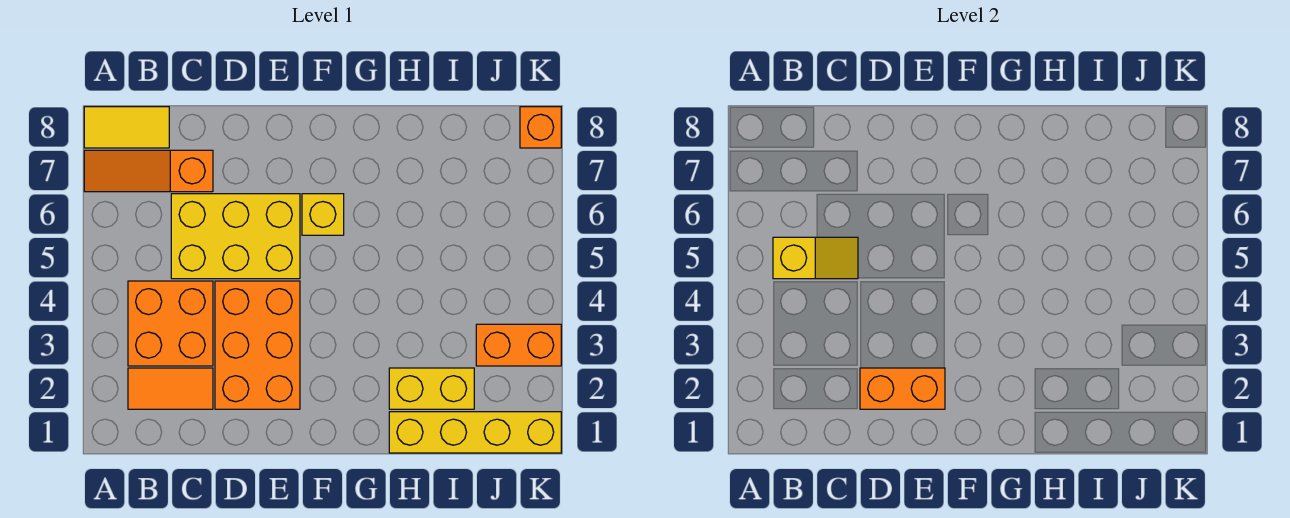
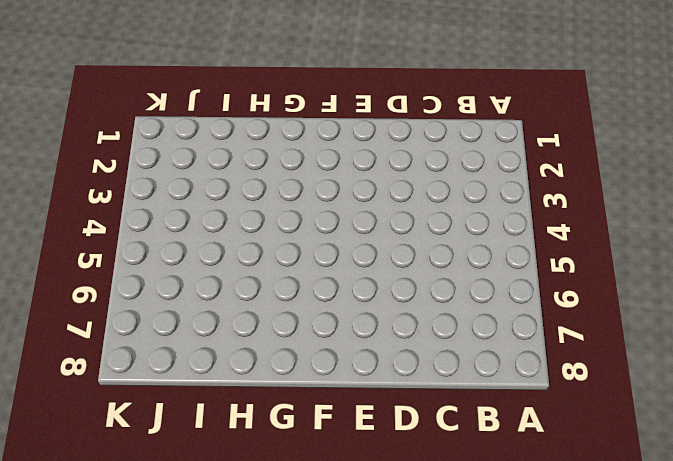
none -> orange slope A7:C7 level 1 top C
none -> yellow tile A8:B8 level 1
none -> orange tile B2:C2 level 1

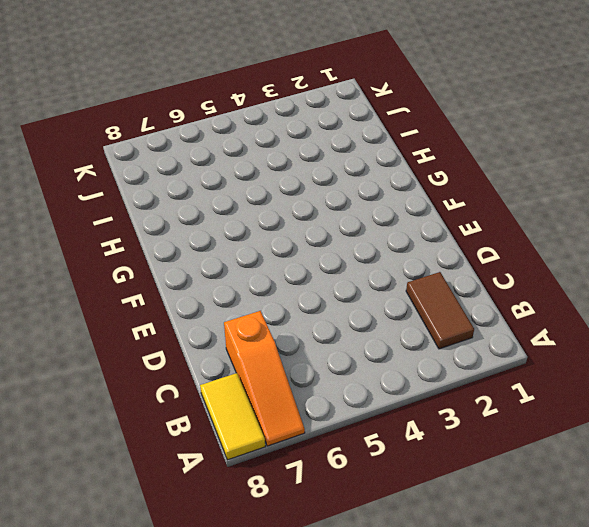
brown tile B2:C2 level 1 -> orange tile B2:C2 level 1
none -> orange brick B3:C4 level 1
none -> yellow brick C5:E6 level 1
none -> orange brick D2:E4 level 1

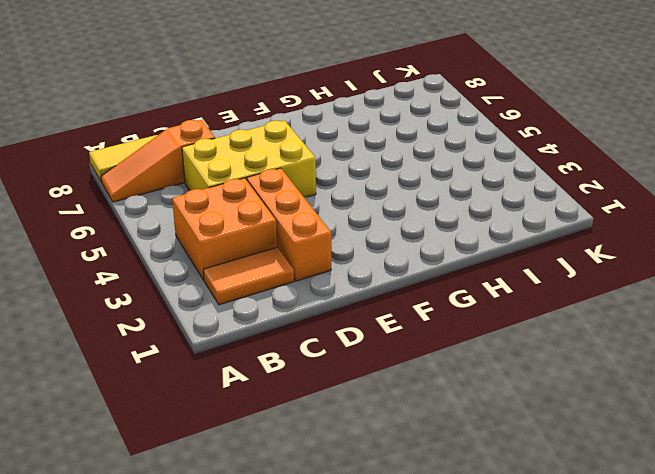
orange brick D2:D4 level 1 -> orange brick D2:E4 level 1
none -> yellow brick F6 level 1
none -> yellow brick H1:K1 level 1
none -> yellow brick H2:I2 level 1

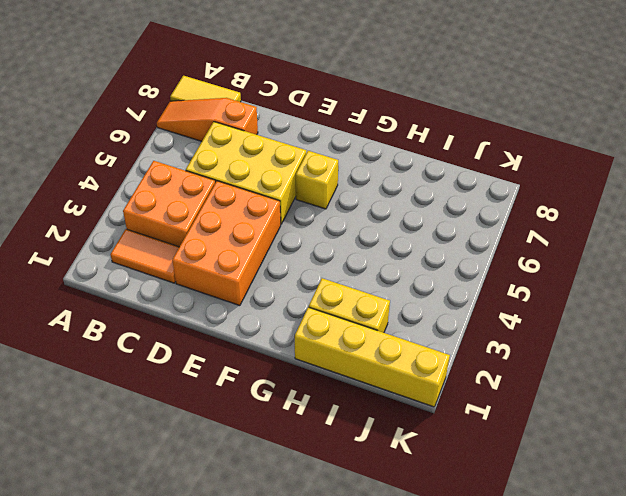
none -> orange brick J3:K3 level 1
none -> orange brick K8 level 1
none -> yellow slope B5:C5 level 2 top B

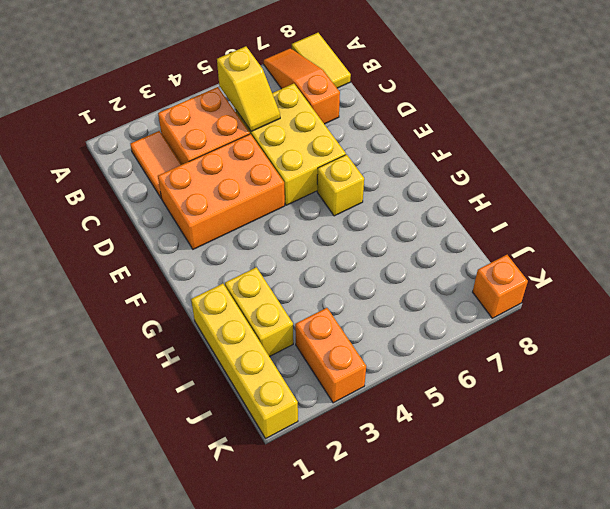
none -> orange brick D2:E2 level 2

